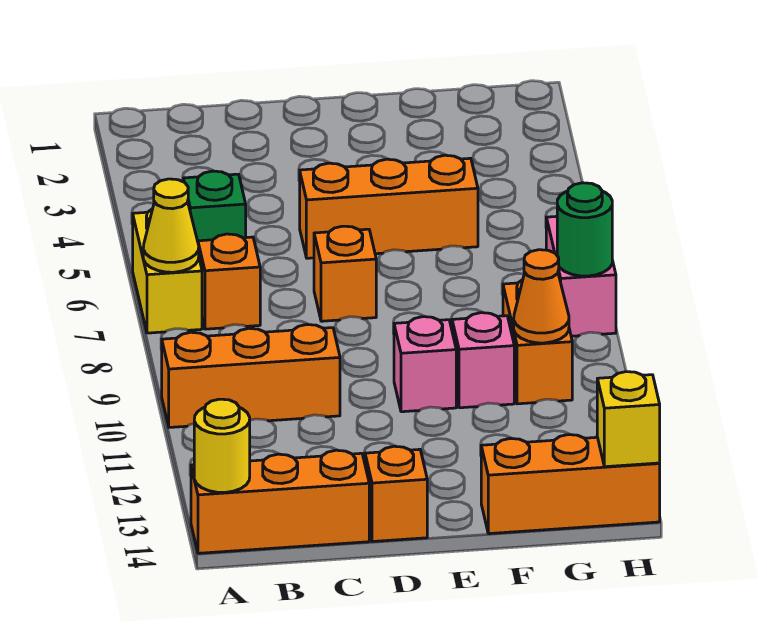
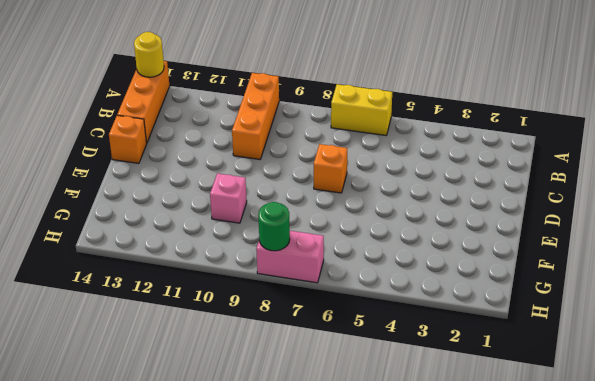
none -> green brick B5 level 1
none -> orange brick B7 level 1
none -> orange brick D5:F5 level 1

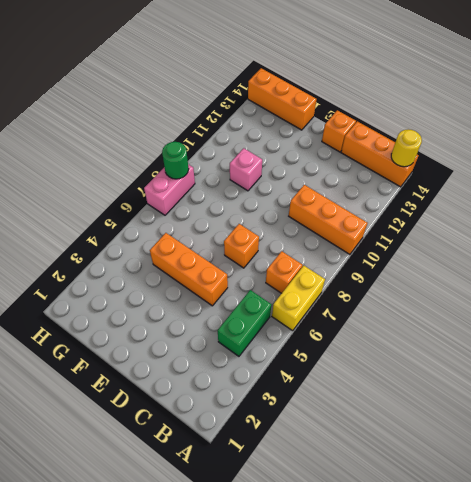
green brick B4:B5 level 1 -> green brick B5 level 1
none -> pink brick E10 level 1
none -> orange brick G9:G10 level 1
none -> yellow cone A7 level 2

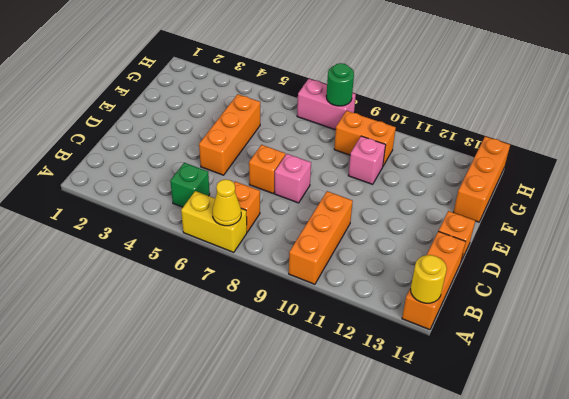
pink brick D8 level 1 -> pink brick E10 level 1
none -> orange cone G10 level 2
none -> yellow brick H14 level 2

